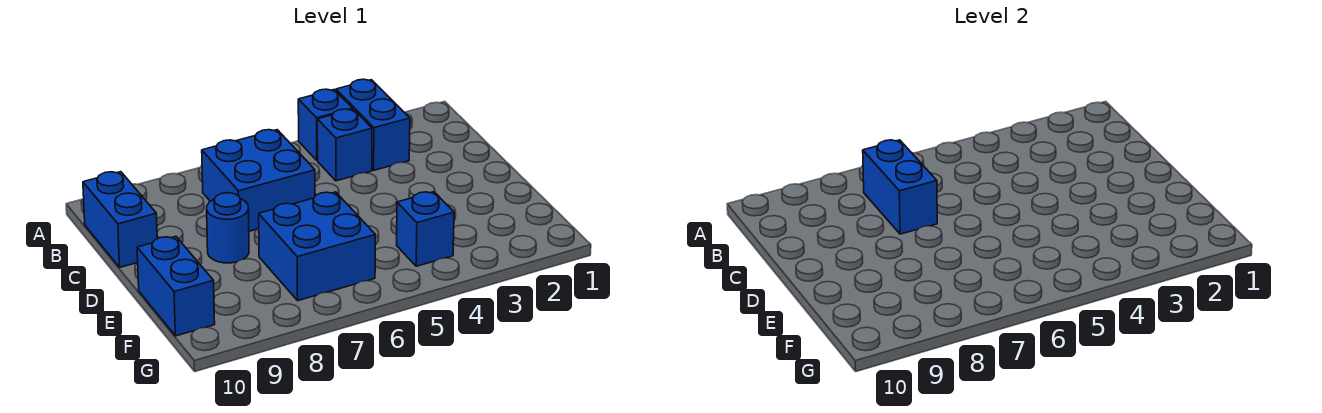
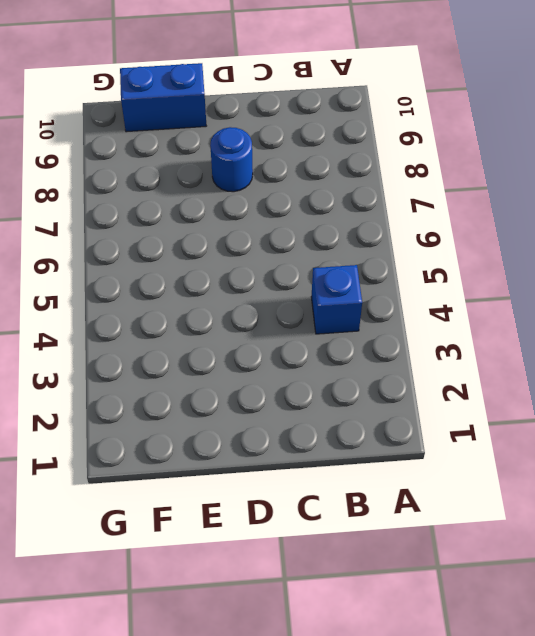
none -> blue brick A3:B3 level 1
none -> blue brick A4 level 1

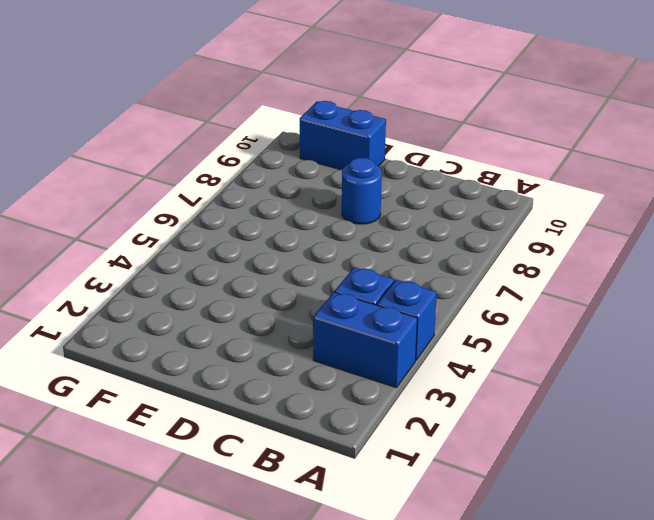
none -> blue brick B6:C7 level 1
none -> blue brick B10:C10 level 1

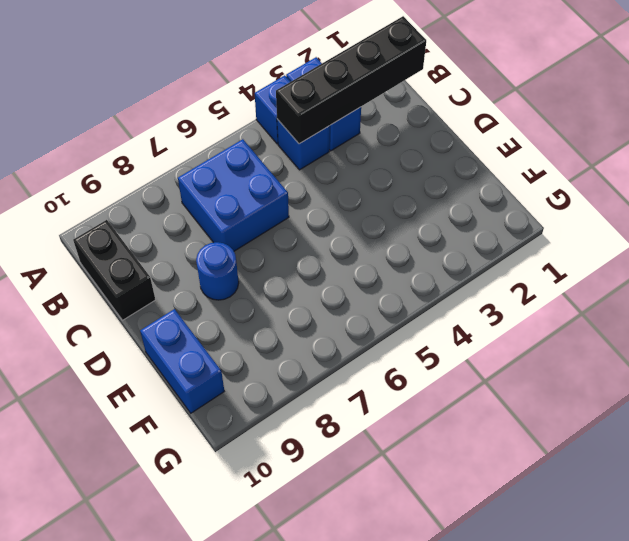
black brick B1:B4 level 2 -> none
black brick B10:C10 level 1 -> blue brick B10:C10 level 1
none -> blue brick E6:F7 level 1
none -> blue brick F4 level 1

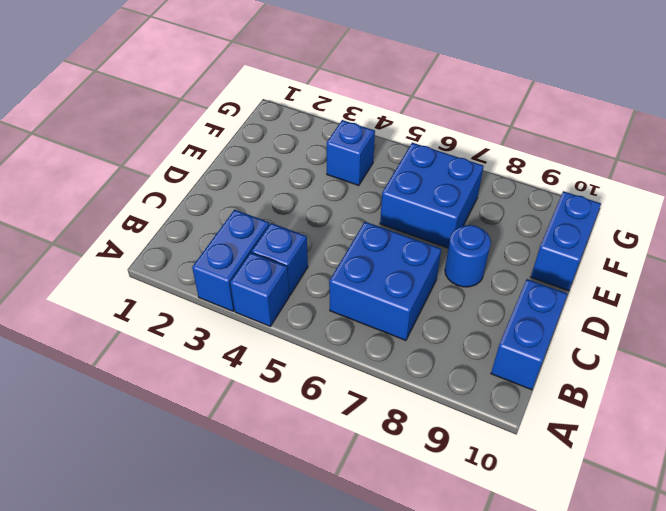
none -> blue brick B7:C7 level 2

